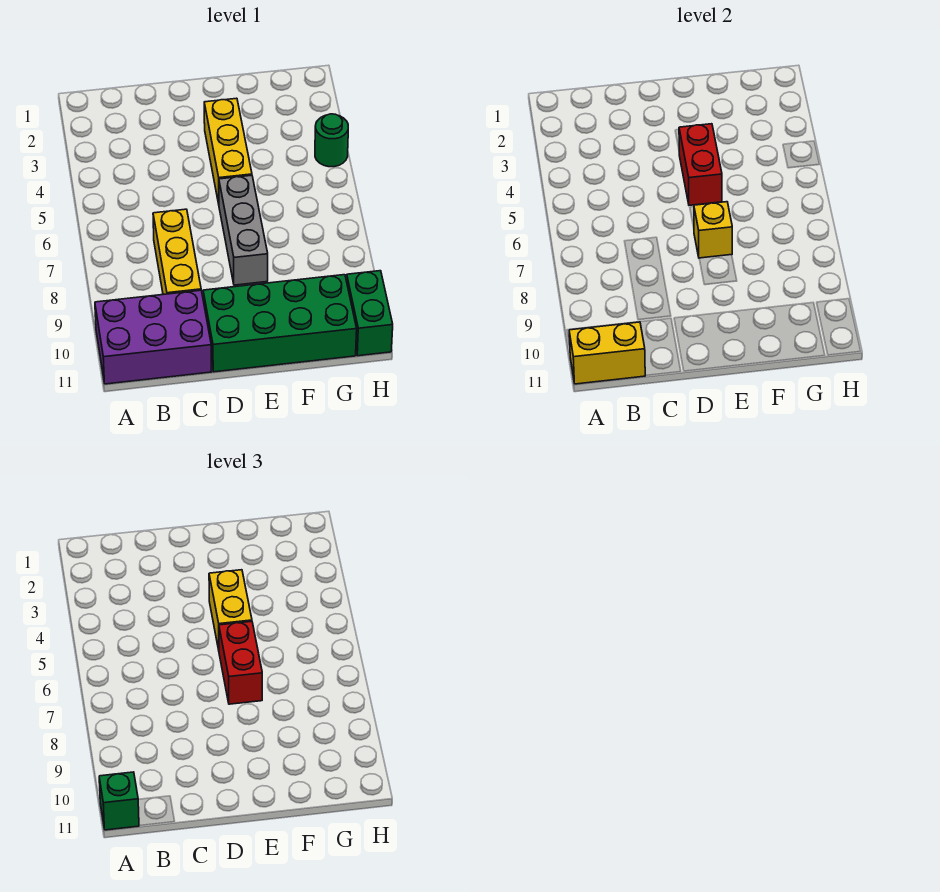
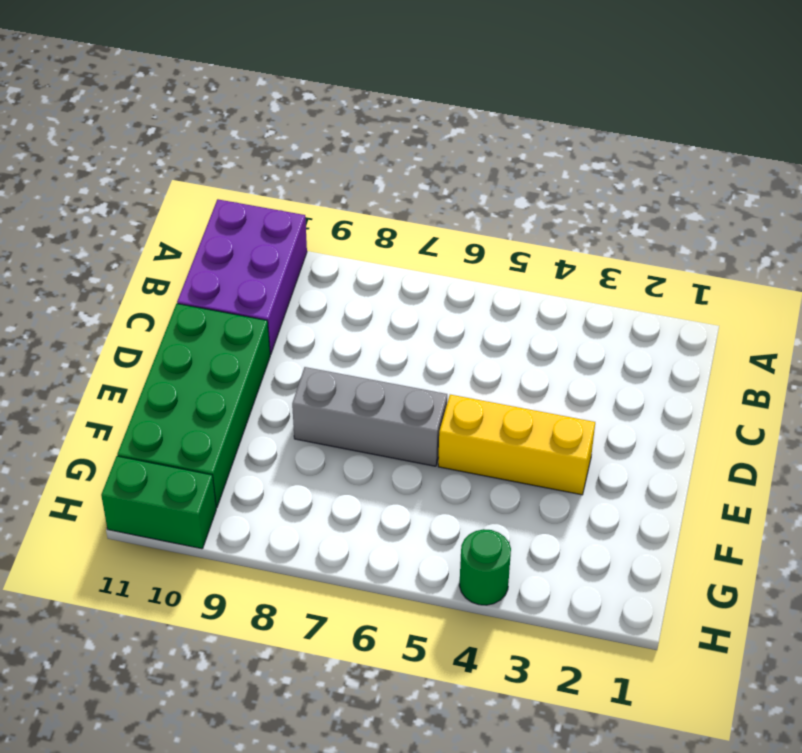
none -> yellow brick C7:C9 level 1
none -> yellow brick A11:B11 level 2
none -> red brick E4:E5 level 2

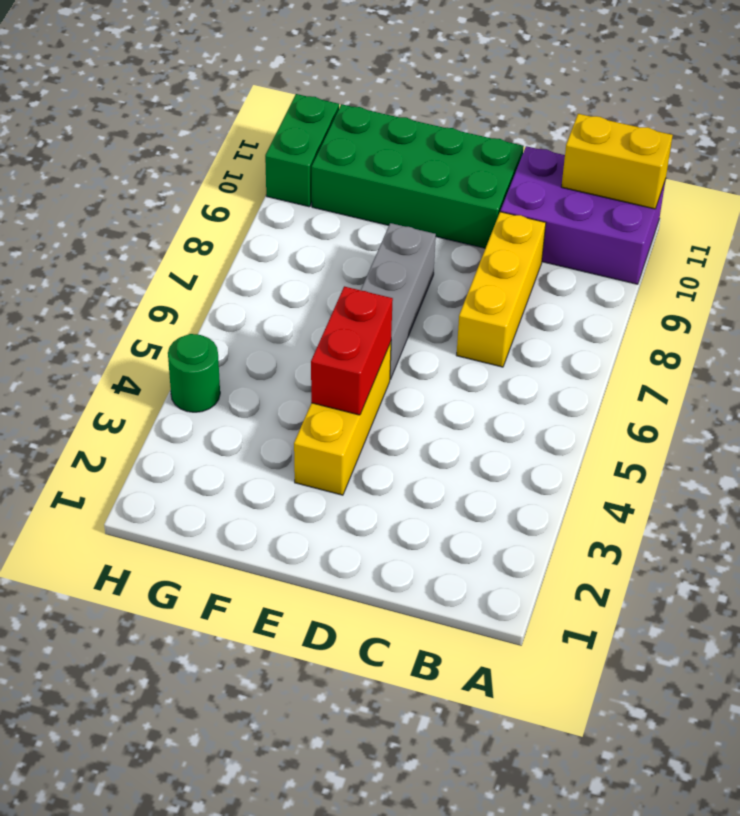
none -> yellow brick E7 level 2
none -> green brick A11 level 3
none -> yellow brick E4:E5 level 3

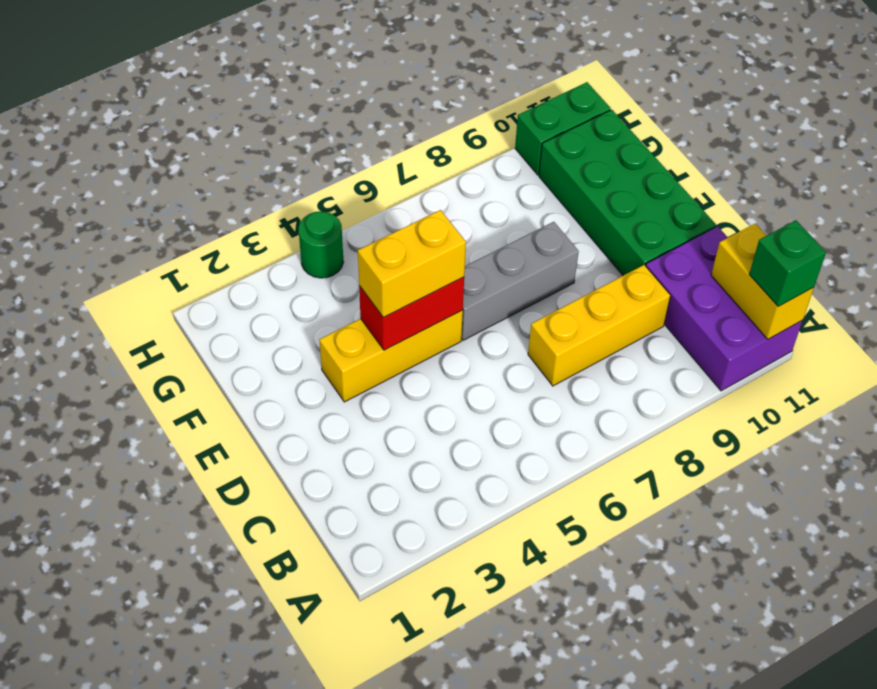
none -> yellow brick E7 level 2
none -> red brick E6:E7 level 3

